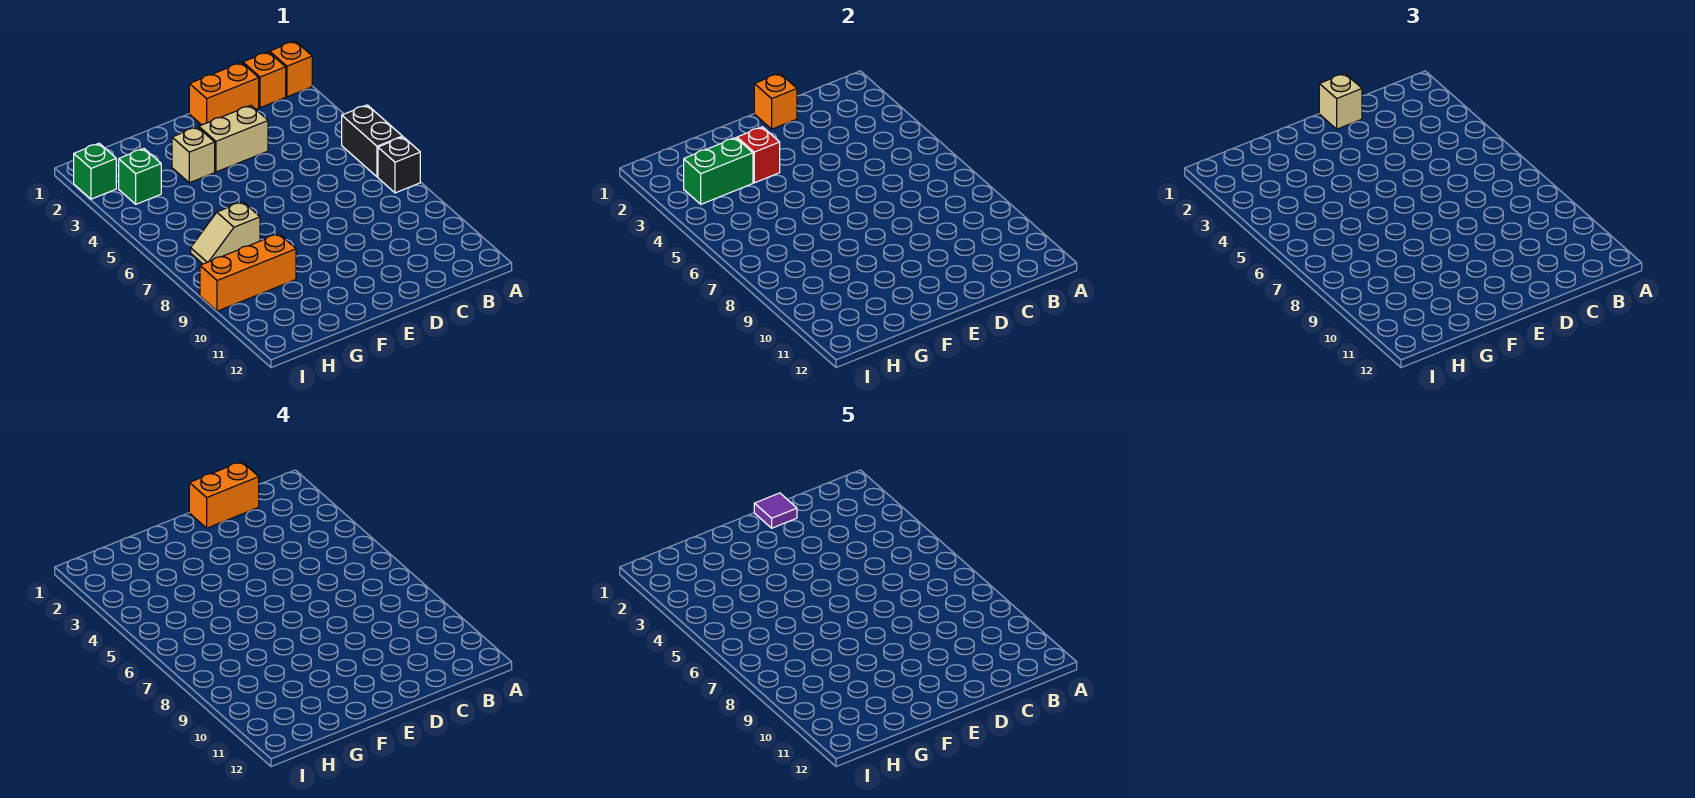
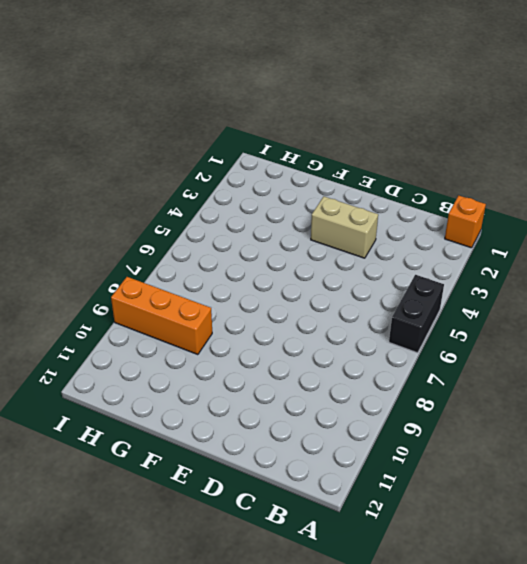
none -> black brick A7 level 1
none -> orange brick B1 level 1
none -> orange brick C1:D1 level 1

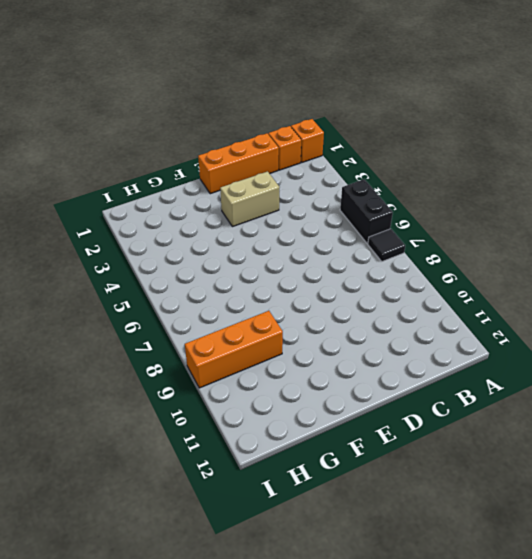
black tile A7 level 1 -> black brick A7 level 1
orange brick C1:E1 level 1 -> orange brick C1:D1 level 1
none -> tan brick F3 level 1
none -> tan slope G7:H7 level 1 top G
none -> green brick H3 level 1

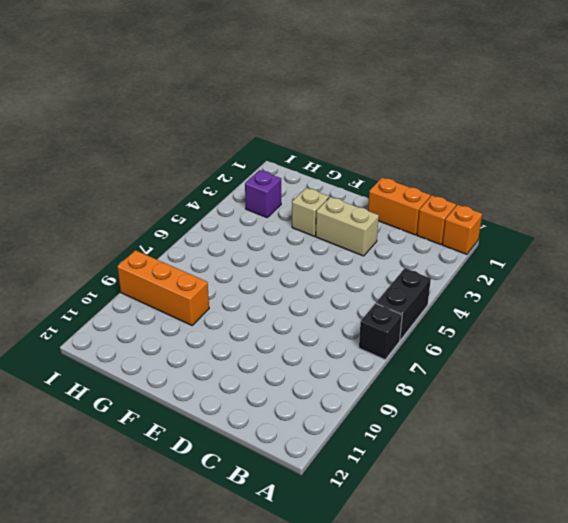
purple brick H3 level 1 -> green brick H3 level 1
none -> tan slope G7:H7 level 1 top G
none -> green brick I2 level 1
none -> orange brick D1 level 2

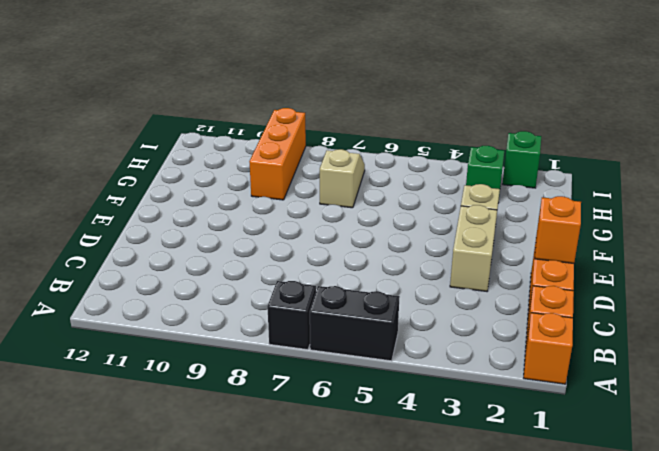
none -> red brick F3 level 2
none -> green brick G3:H3 level 2
none -> tan brick D1 level 3

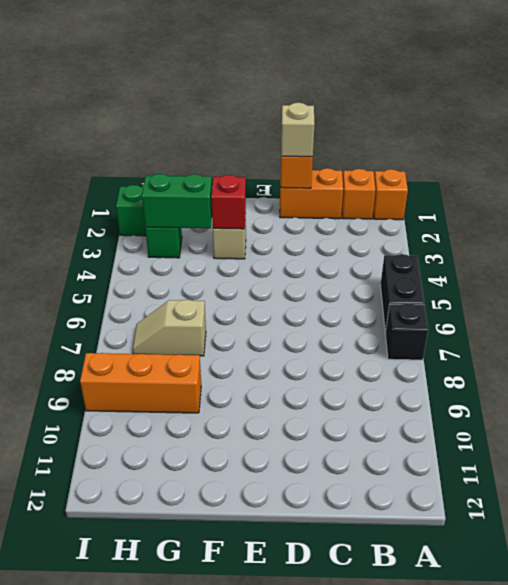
none -> tan brick D3:E3 level 1
none -> orange brick C1:D1 level 4
none -> purple tile D1 level 5

